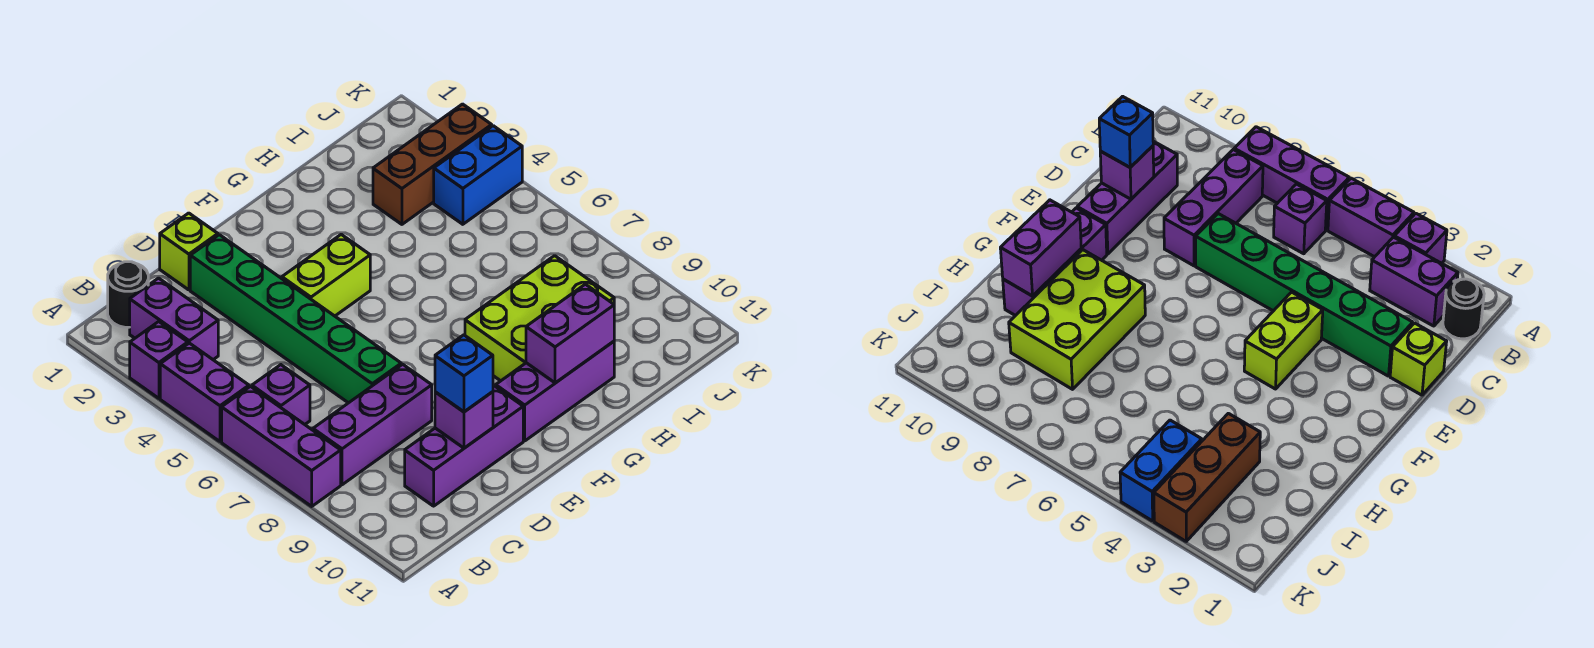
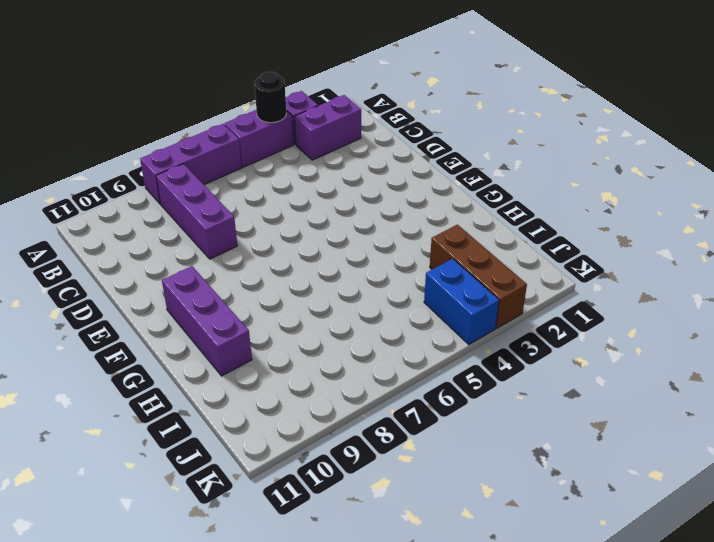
black round brick A4 level 2 -> black round brick B1 level 1
none -> purple brick B6 level 1
none -> purple brick C10:E10 level 1
none -> lime brick D1 level 1

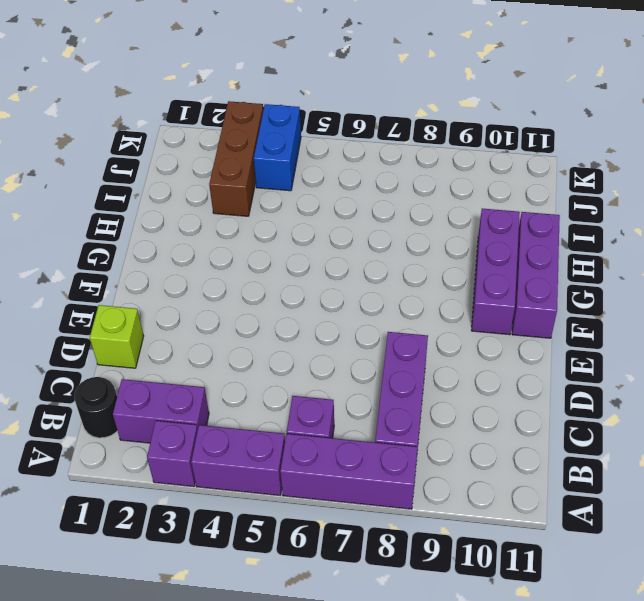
purple brick F11:H11 level 1 -> purple brick C10:E10 level 1
none -> green brick D2:D7 level 1
none -> lime brick E4:F4 level 1
none -> lime brick G8:I9 level 1

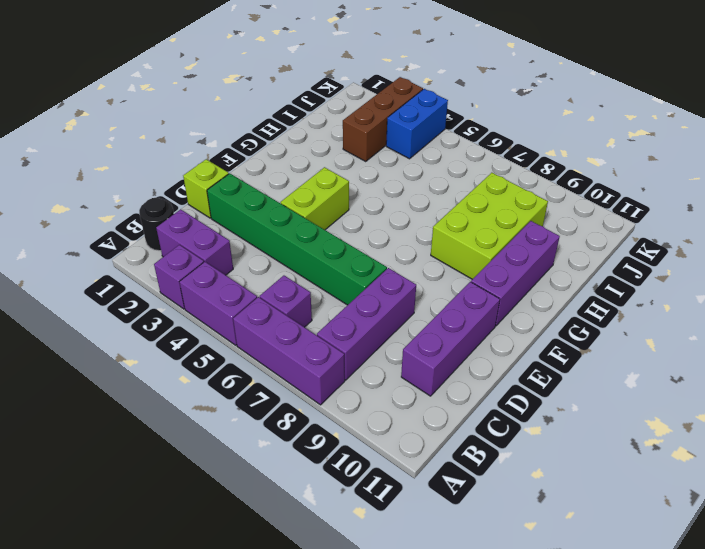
none -> purple brick D10 level 2
none -> purple brick G10:H10 level 2
none -> blue brick D10 level 3

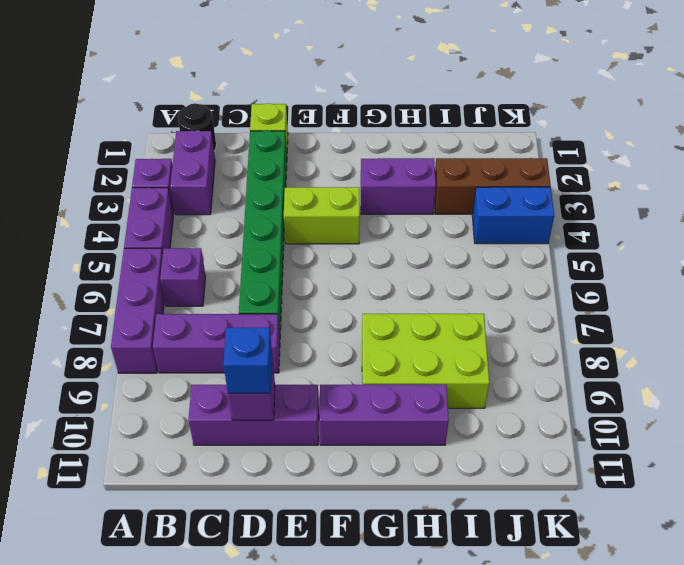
purple brick G3:H3 level 1 -> purple brick G10:H10 level 2

